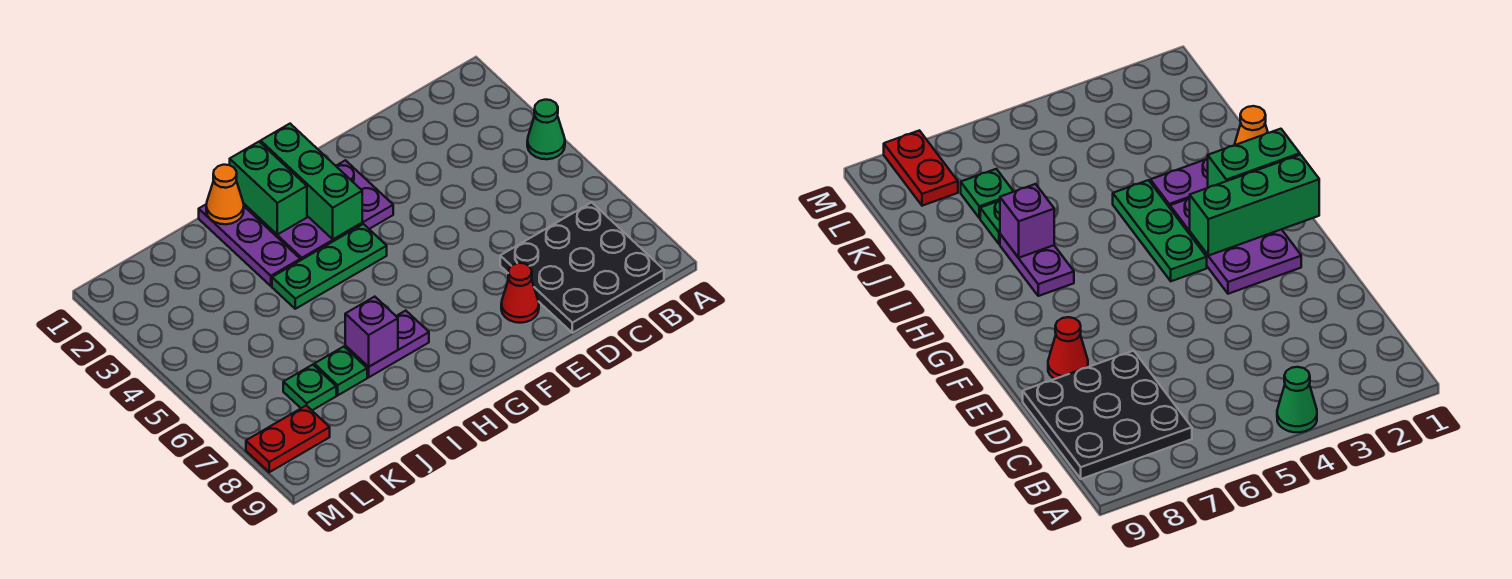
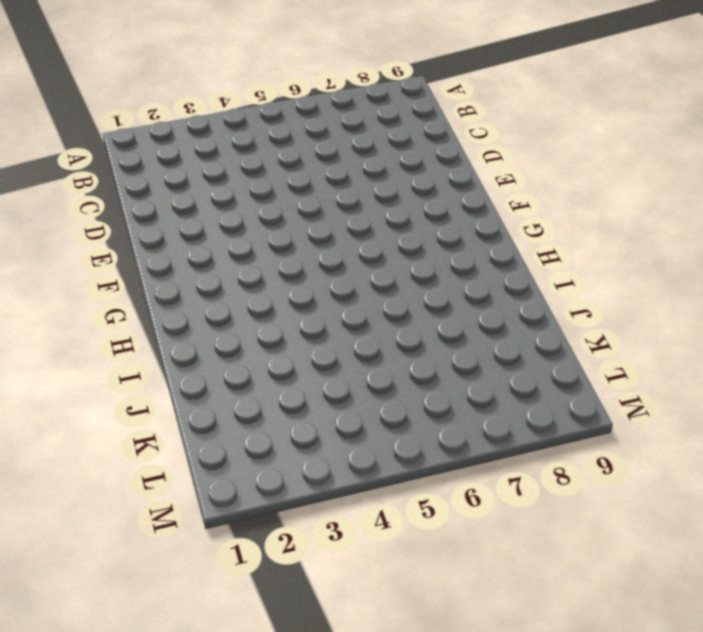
none -> green cone A4 level 1
none -> black plate B7:D9 level 1
none -> red cone E8 level 1

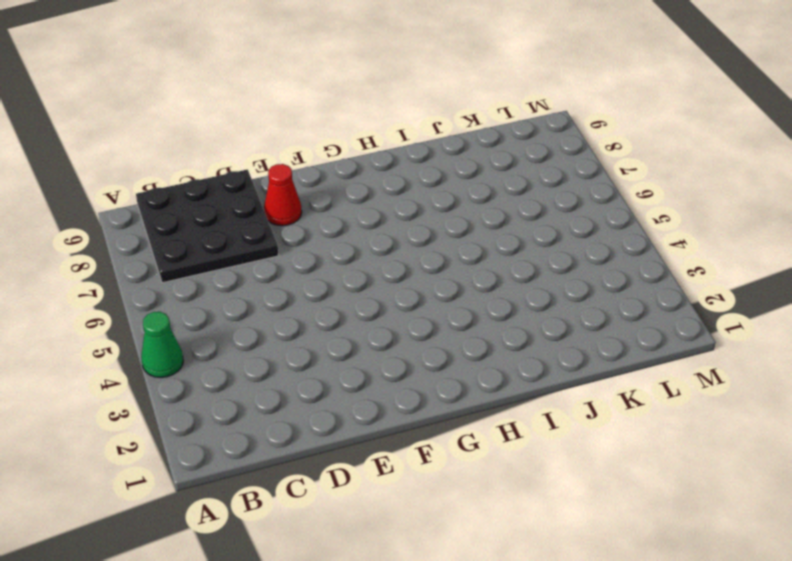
none -> purple plate F2:H3 level 1
none -> green plate G4:I4 level 1
none -> purple plate H7:I7 level 1

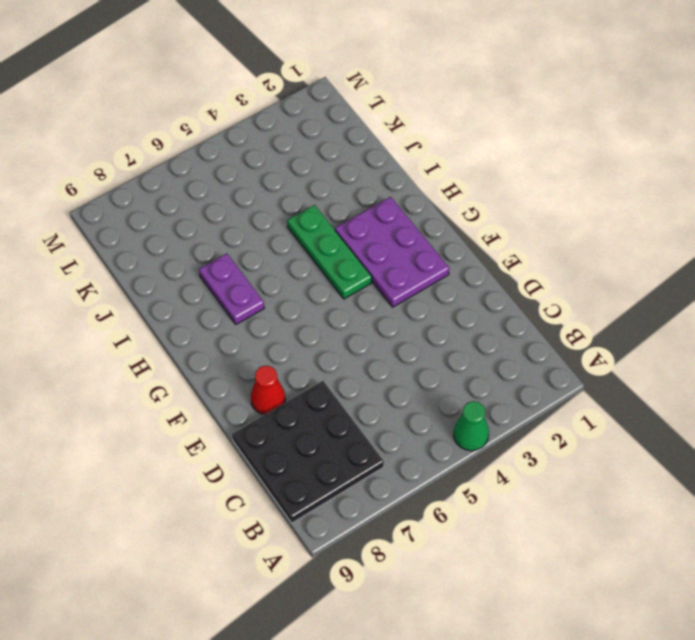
none -> purple plate I1:I3 level 1
none -> green plate J7 level 1
none -> green plate K7 level 1

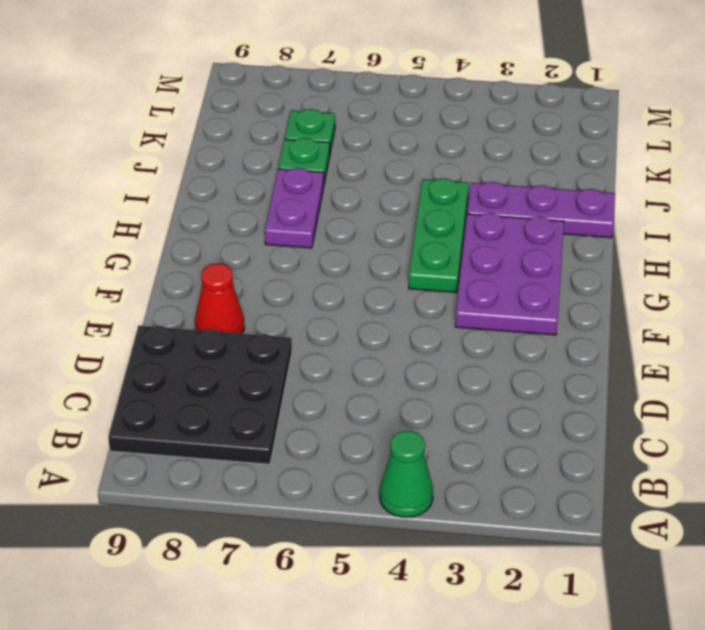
none -> red plate L8:M8 level 1
none -> green brick G1:G3 level 2
none -> green brick H1:H2 level 2

